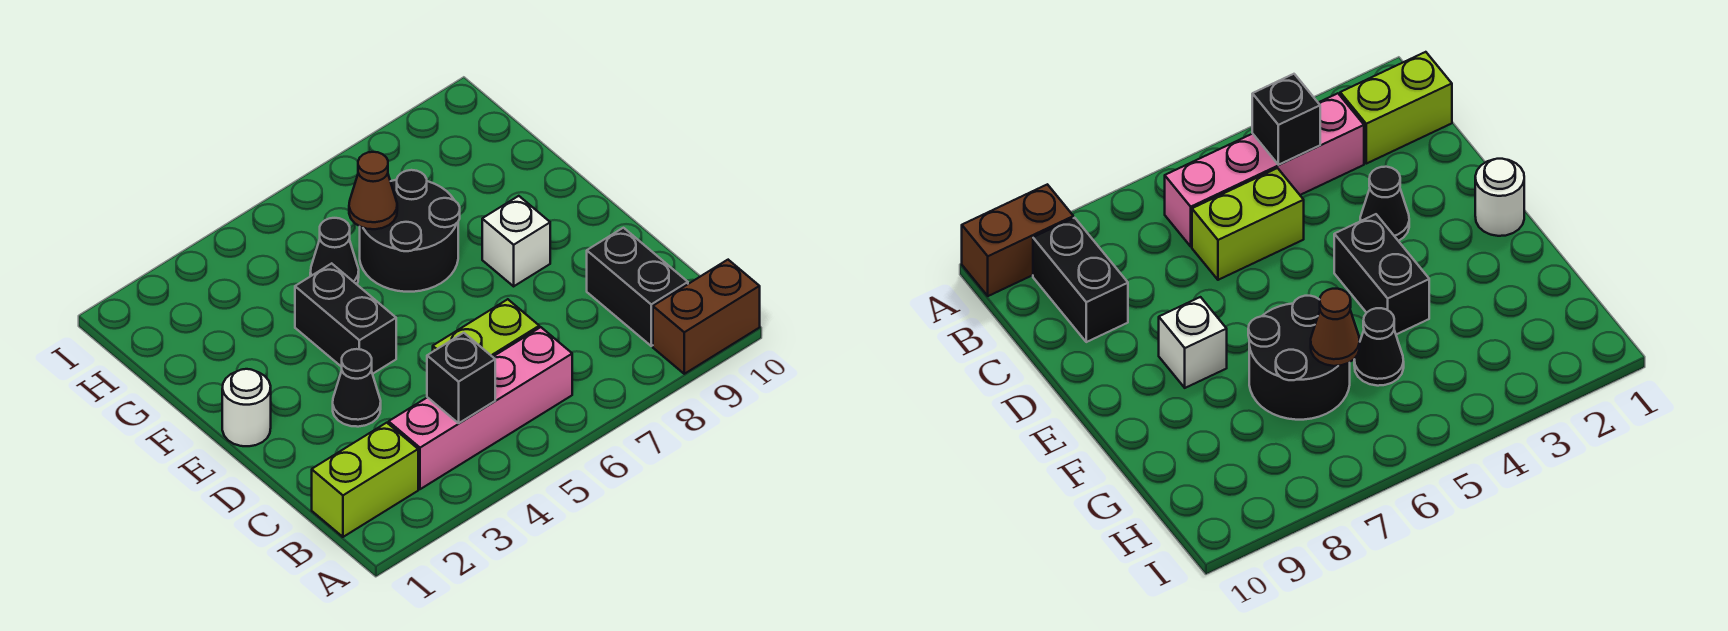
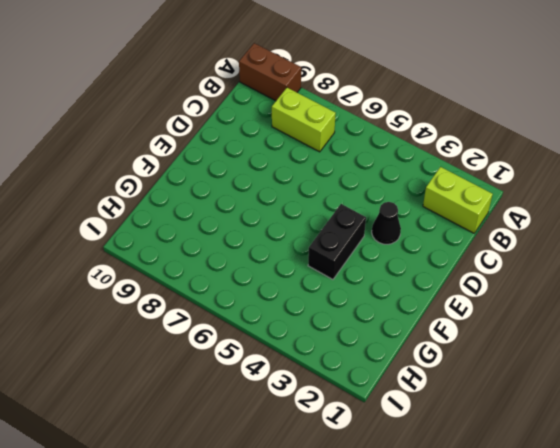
lime brick B7:B8 level 1 -> lime brick C5:C6 level 1
none -> pink brick B3:B6 level 1
none -> black brick B9:C9 level 1
none -> white round brick E1 level 1

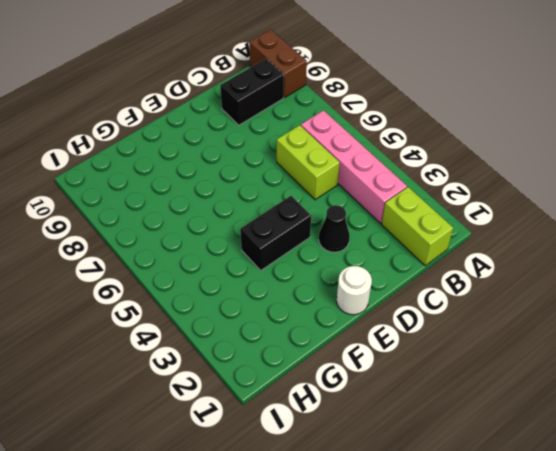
none -> white brick E8 level 1
none -> black round brick F6:G7 level 1
none -> black cone G5 level 1

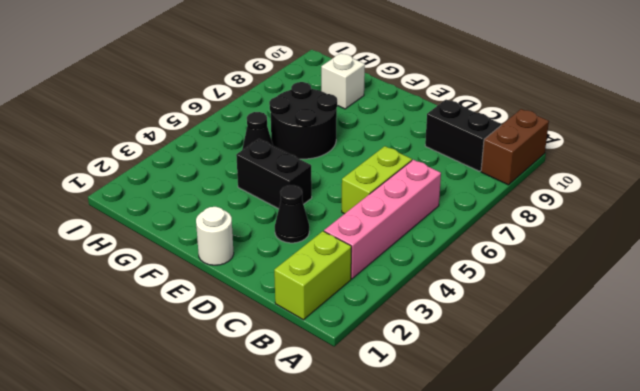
white brick G9 level 1 -> white brick E8 level 1
none -> black brick B4 level 2
none -> brown cone G6 level 2

